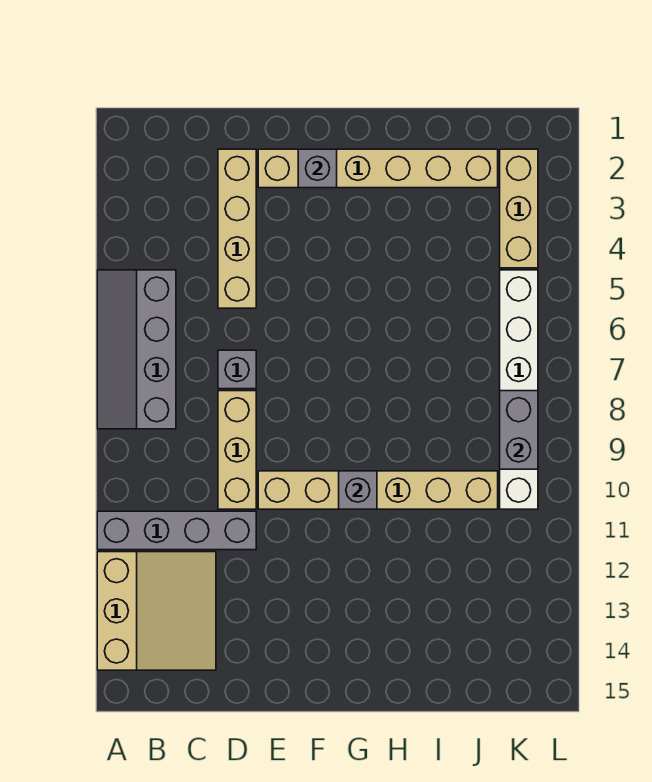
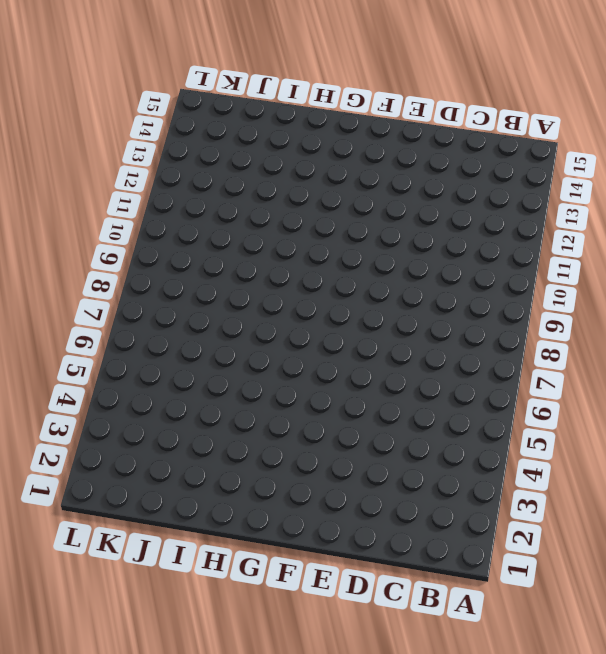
none -> grey slope A5:B8 level 1 top B
none -> grey brick A11:D11 level 1
none -> tan slope A12:C14 level 1 top A

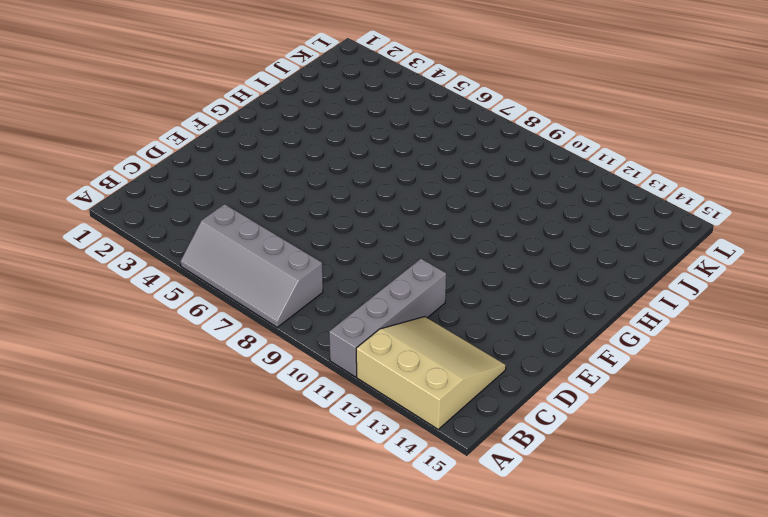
none -> tan brick D2:D5 level 1
none -> grey brick D7 level 1
none -> tan brick D8:D10 level 1

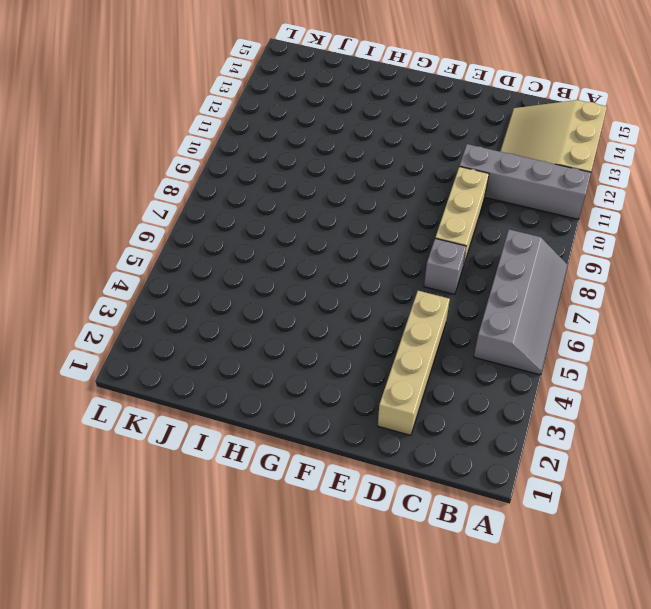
none -> tan brick E2:J2 level 1
none -> tan brick E10:J10 level 1
none -> tan brick K2:K4 level 1

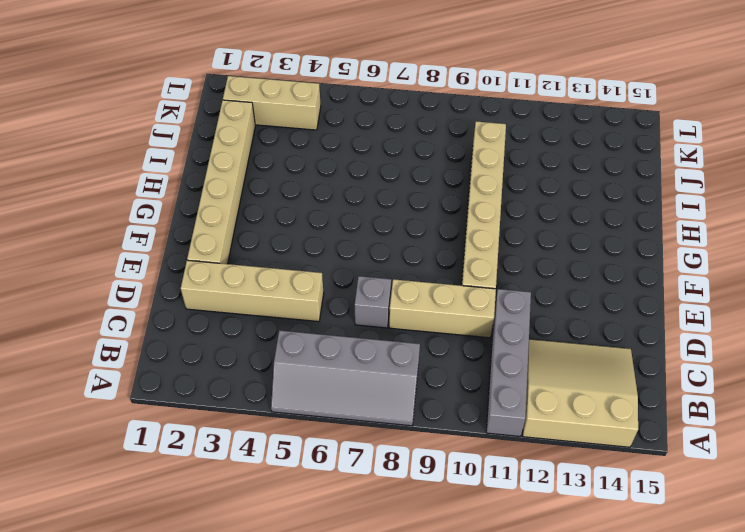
none -> white brick K5:K10 level 1
none -> grey brick F2 level 2
none -> grey brick G10 level 2

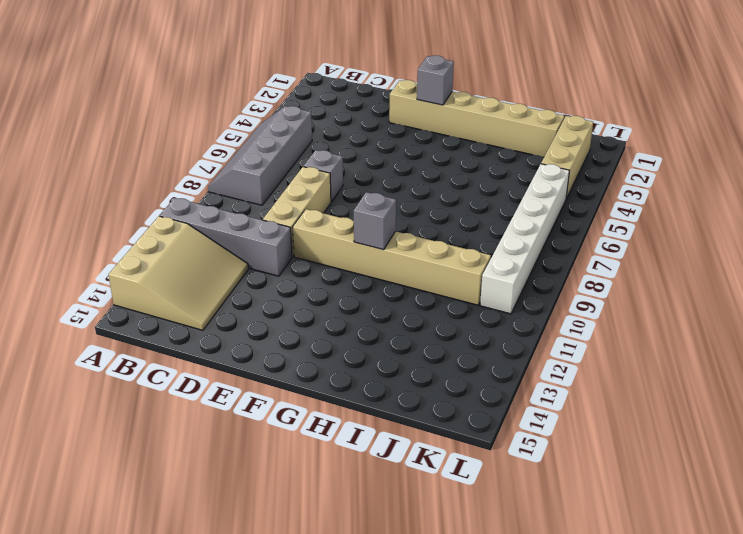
none -> tan brick D2:D5 level 1
none -> grey brick K8:K9 level 2

